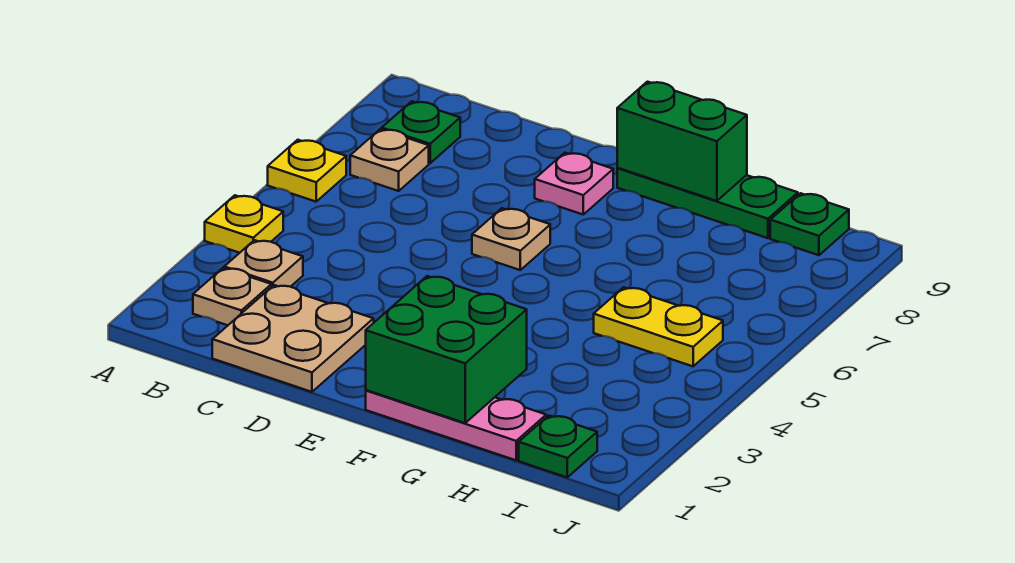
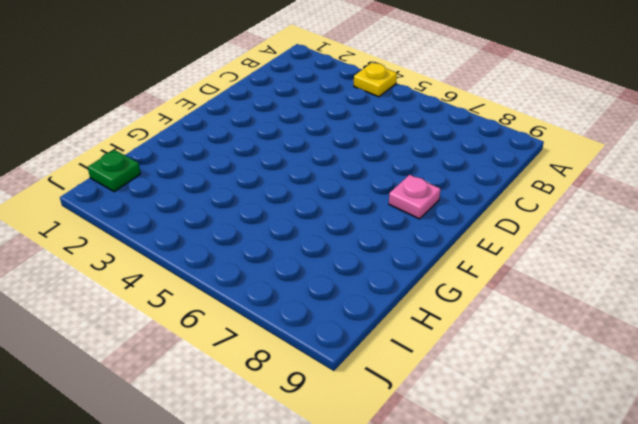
none -> yellow plate A6 level 1
none -> tan plate B2 level 1
none -> tan plate B3 level 1

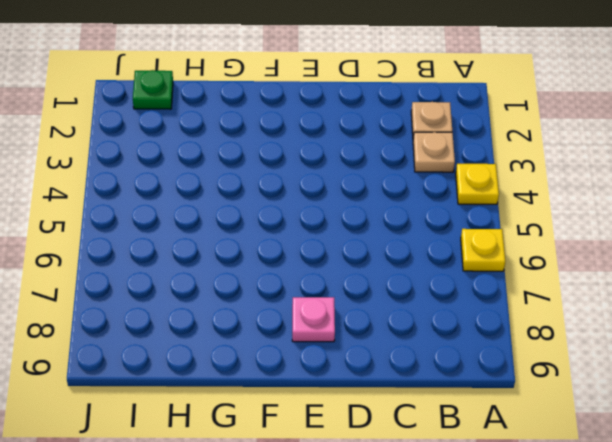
none -> tan plate B7 level 1
none -> green plate B8 level 1
none -> tan plate C1:D2 level 1

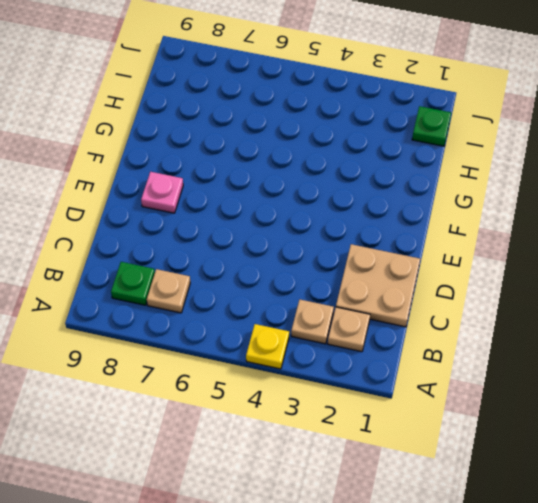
none -> yellow plate A6 level 1
none -> tan plate E6 level 1
none -> pink plate F1:H1 level 1

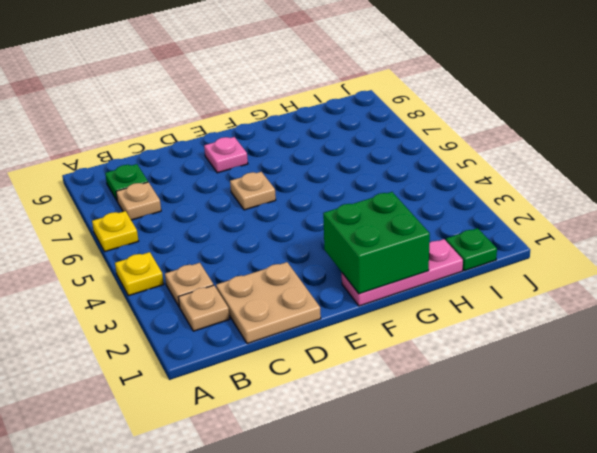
none -> green plate F9:H9 level 1
none -> yellow plate H5:I5 level 1
none -> green plate I9 level 1

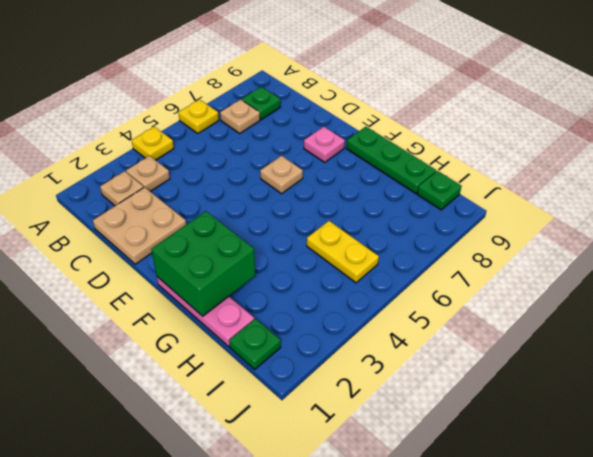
none -> green brick F9:G9 level 2

